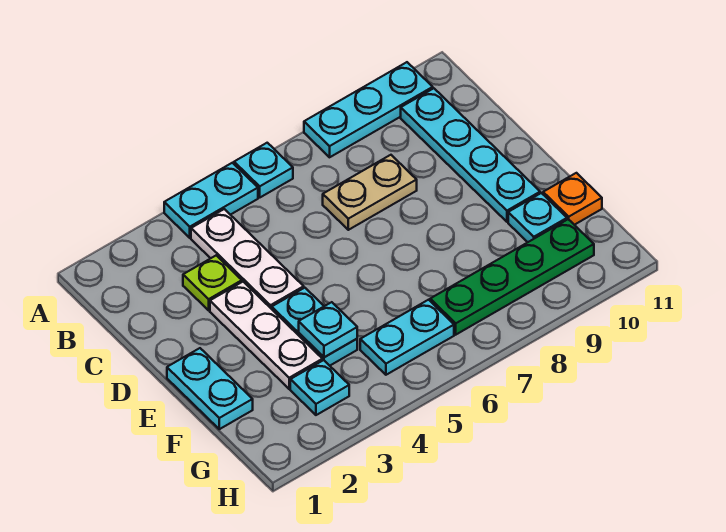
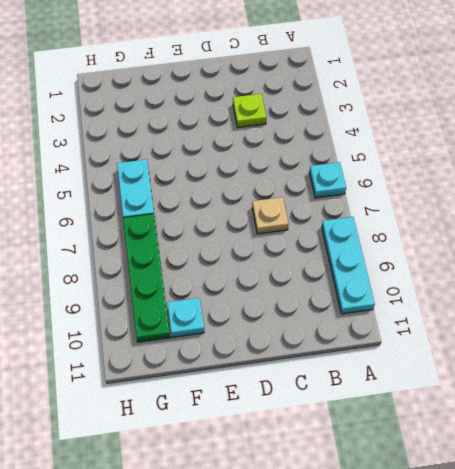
tan plate C7 level 1 -> tan plate C7:C8 level 1
none -> cyan plate A4:A5 level 1
none -> white plate B4:D4 level 1
none -> cyan plate B10:E10 level 1

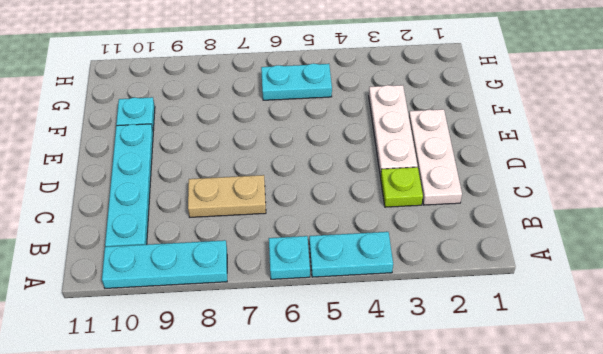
white plate C2:E2 level 1 -> white plate B4:D4 level 1
none -> cyan plate E1:F1 level 1
none -> cyan plate E4:F4 level 1
none -> orange plate F11 level 1

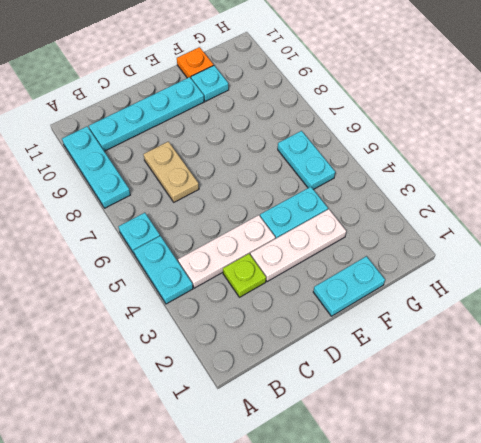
none -> cyan plate G3 level 1
none -> green plate G7:G10 level 1
none -> cyan plate F4 level 2

